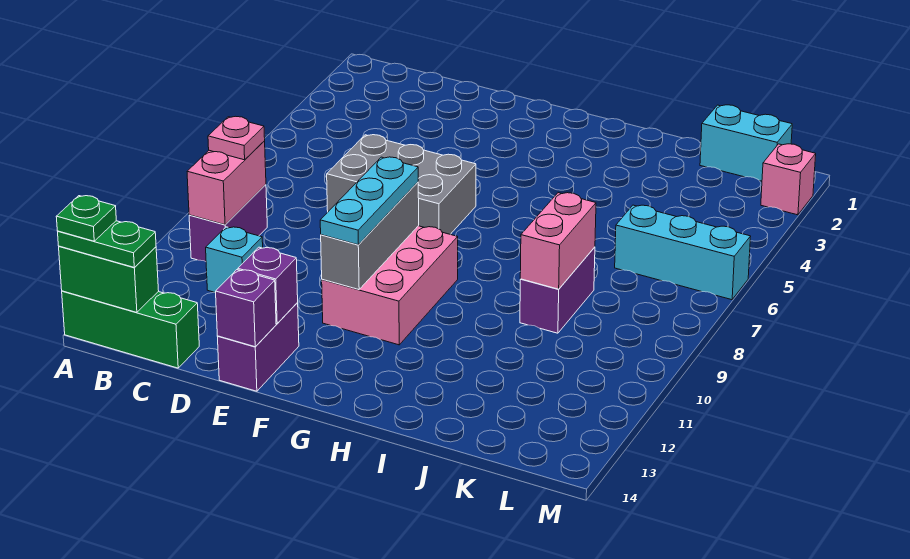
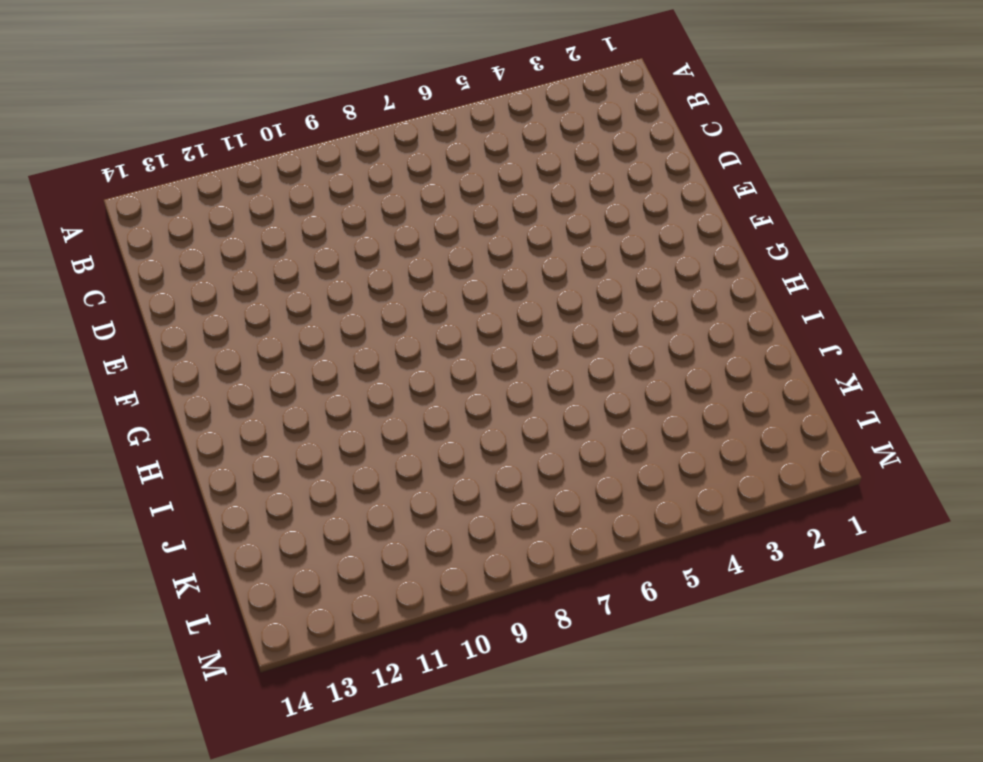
none -> green brick A14:C14 level 1
none -> purple brick B9:B10 level 1
none -> cyan brick C11 level 1

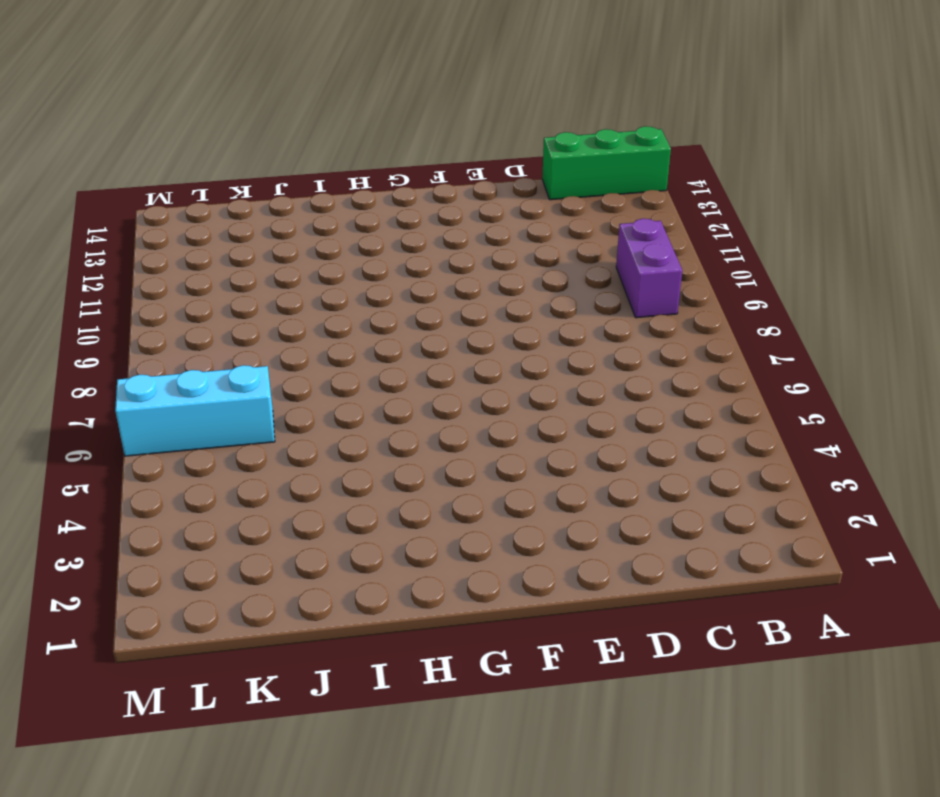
none -> cyan brick C11 level 1
none -> grey brick D6:F7 level 1
none -> purple brick E13:E14 level 1

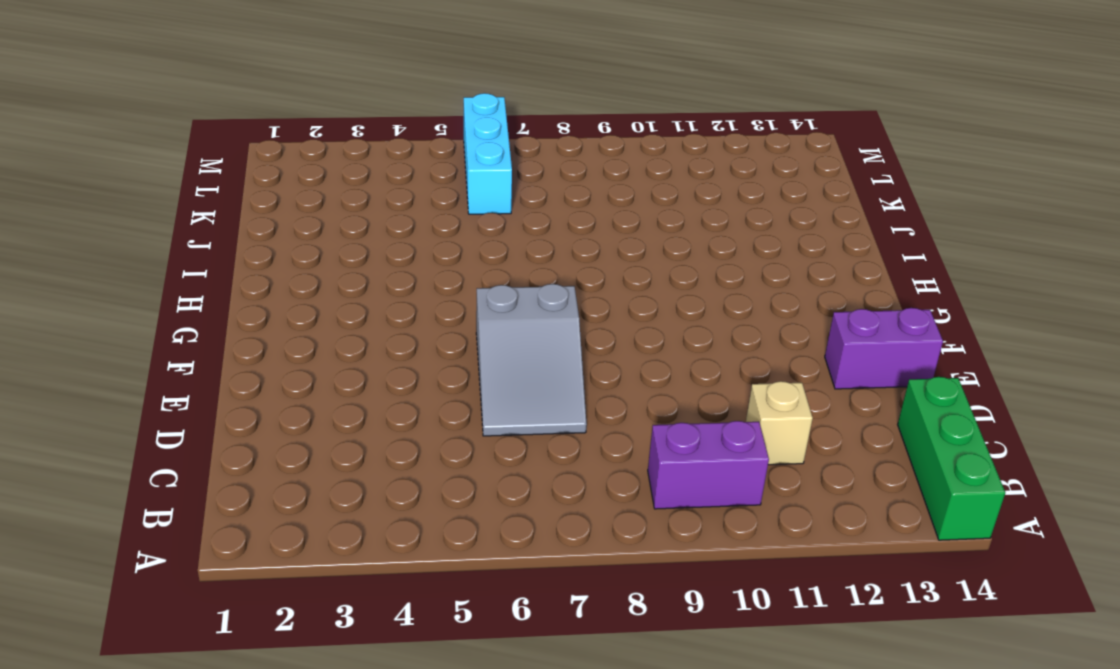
tan brick C11 level 1 -> cyan brick C11 level 1
grey slope D6:F7 level 1 top F -> grey brick D6:F7 level 1
none -> pink brick F9:G11 level 1
none -> purple brick J8:J9 level 1
none -> cyan brick K1:L1 level 1

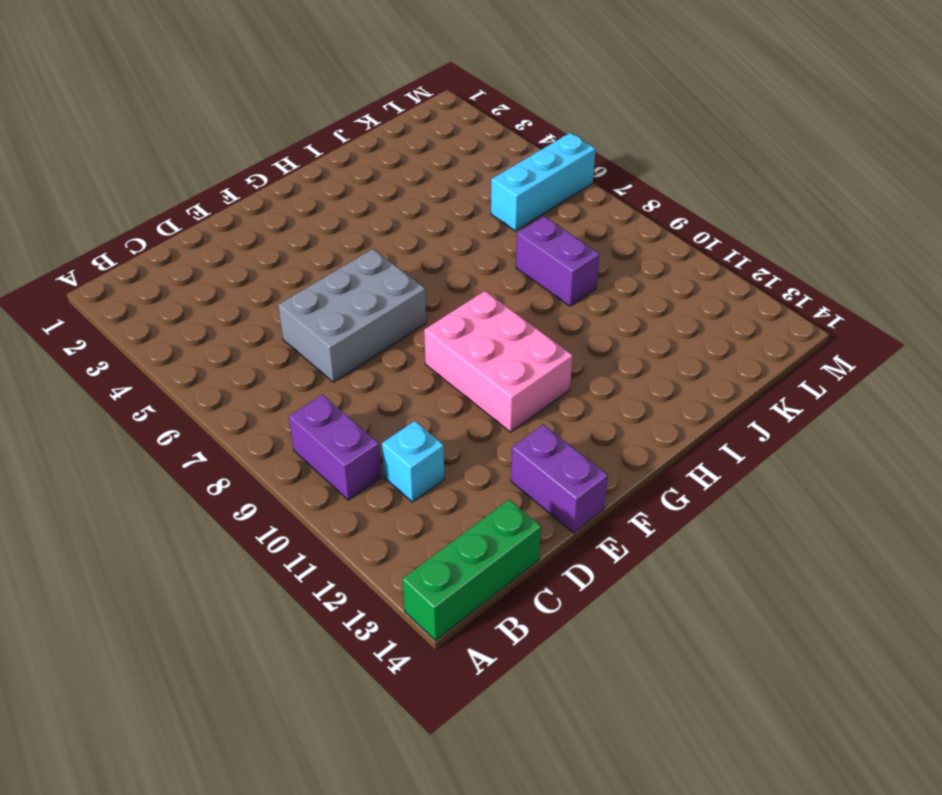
none -> cyan brick K1:L1 level 1
none -> pink brick M2 level 1
none -> green brick A14:B14 level 2

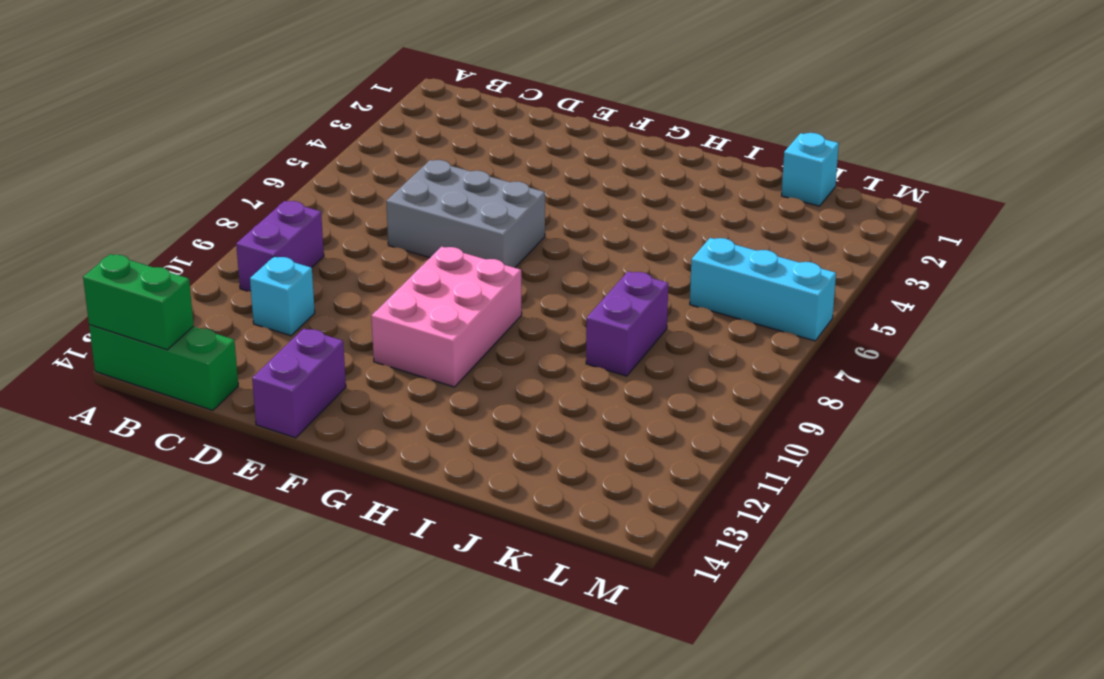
cyan brick K1 level 1 -> cyan brick K1:L1 level 1
none -> pink brick M2 level 1
none -> pink brick B9:B10 level 2
none -> purple brick E13 level 2

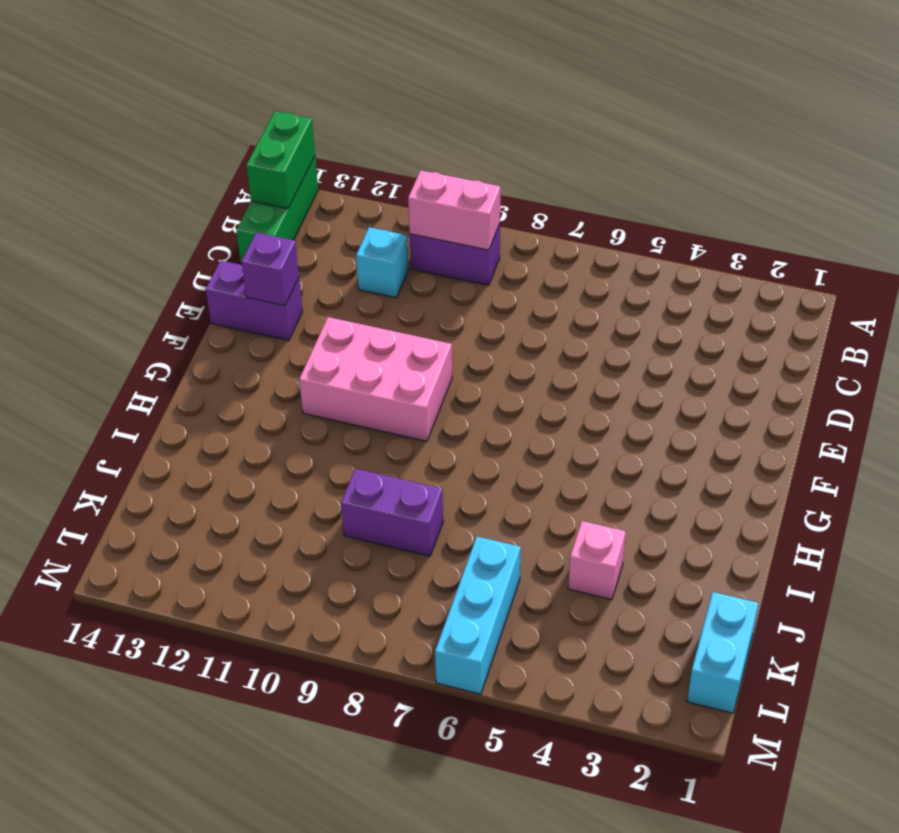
pink brick J4 level 1 -> pink brick M2 level 1
none -> grey brick D6:F7 level 1
none -> purple brick E14 level 2
none -> grey brick F9:F11 level 2

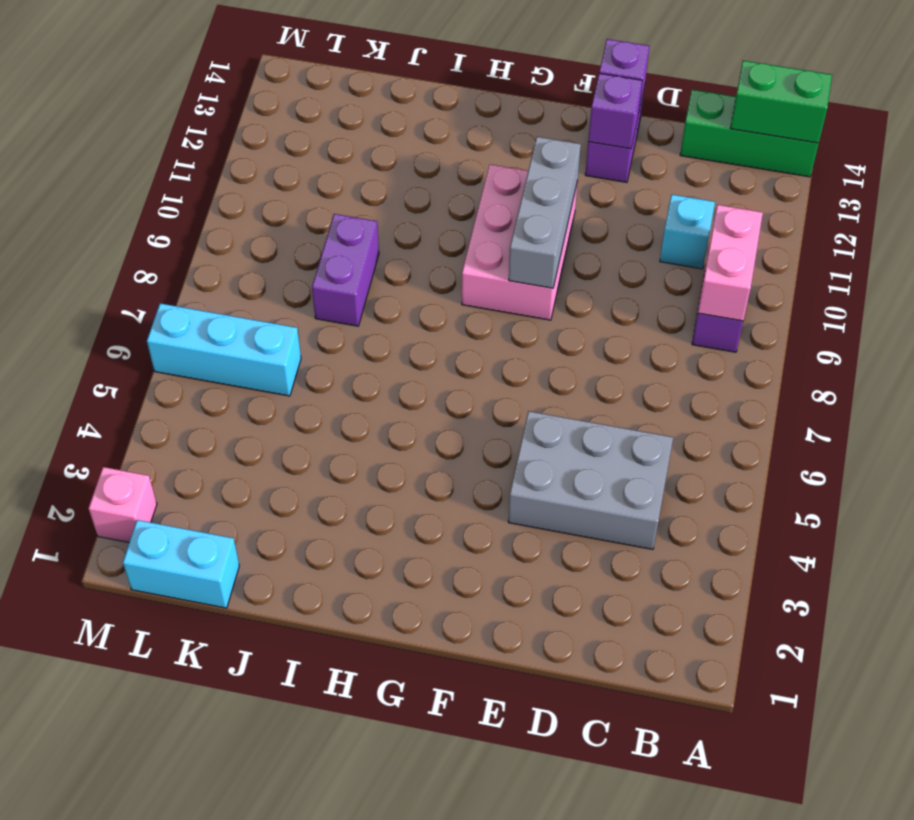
grey brick C4:E5 level 1 -> grey brick D6:F7 level 1
none -> pink brick J8:J9 level 2
none -> green plate A14:B14 level 3
none -> pink plate B9 level 3

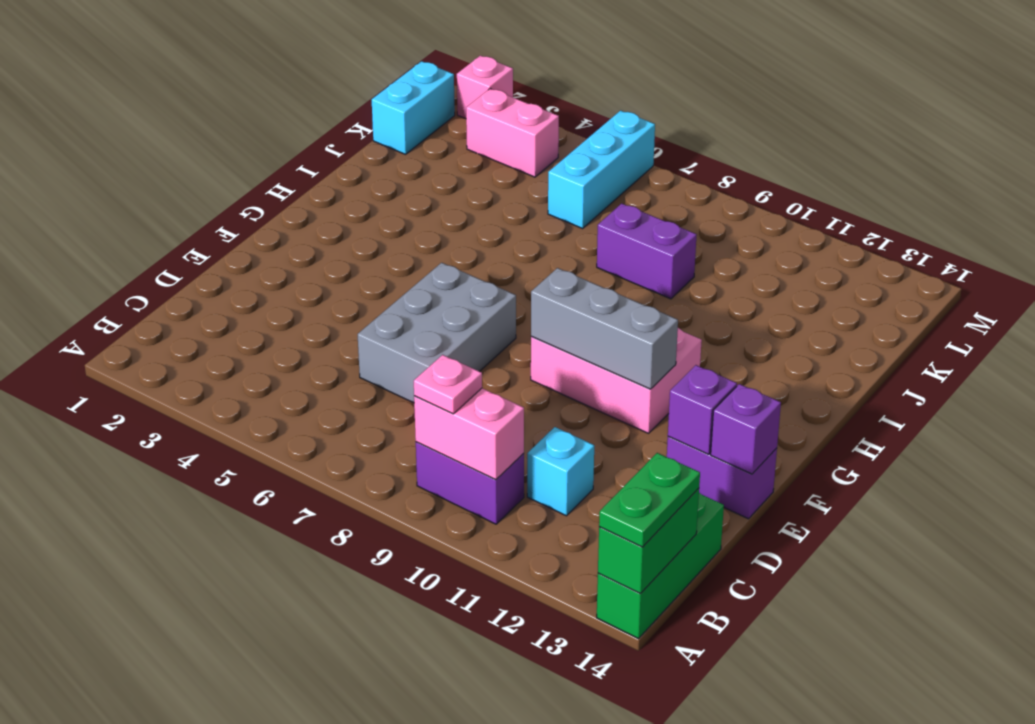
pink brick L3:L4 level 1 -> pink brick J8:J9 level 2
none -> cyan plate F9:F11 level 3
none -> green plate A14 level 4

